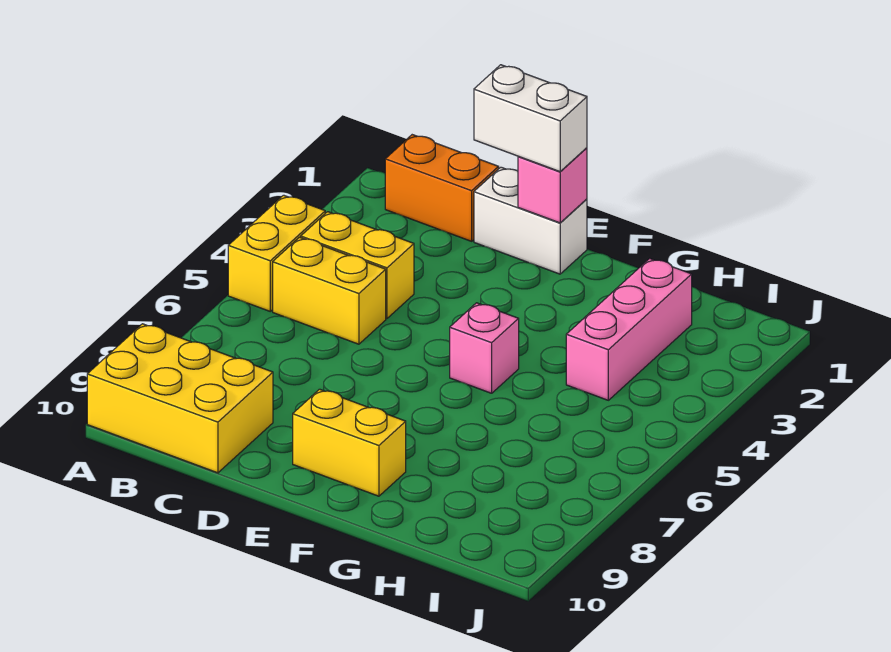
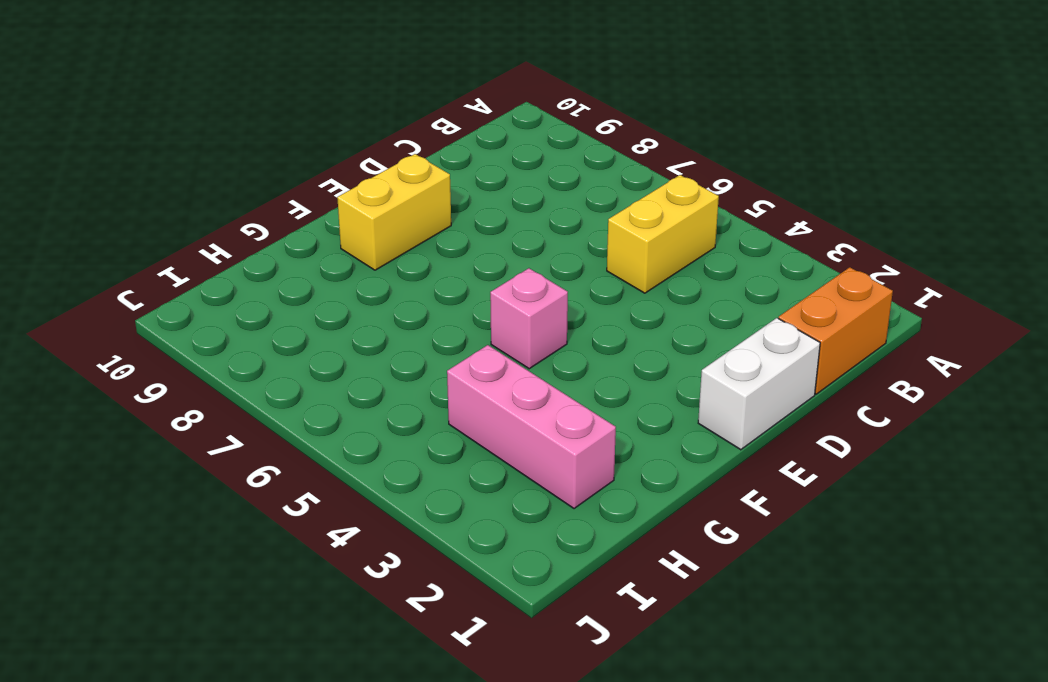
none -> yellow brick A4:A5 level 1
none -> yellow brick A9:C10 level 1

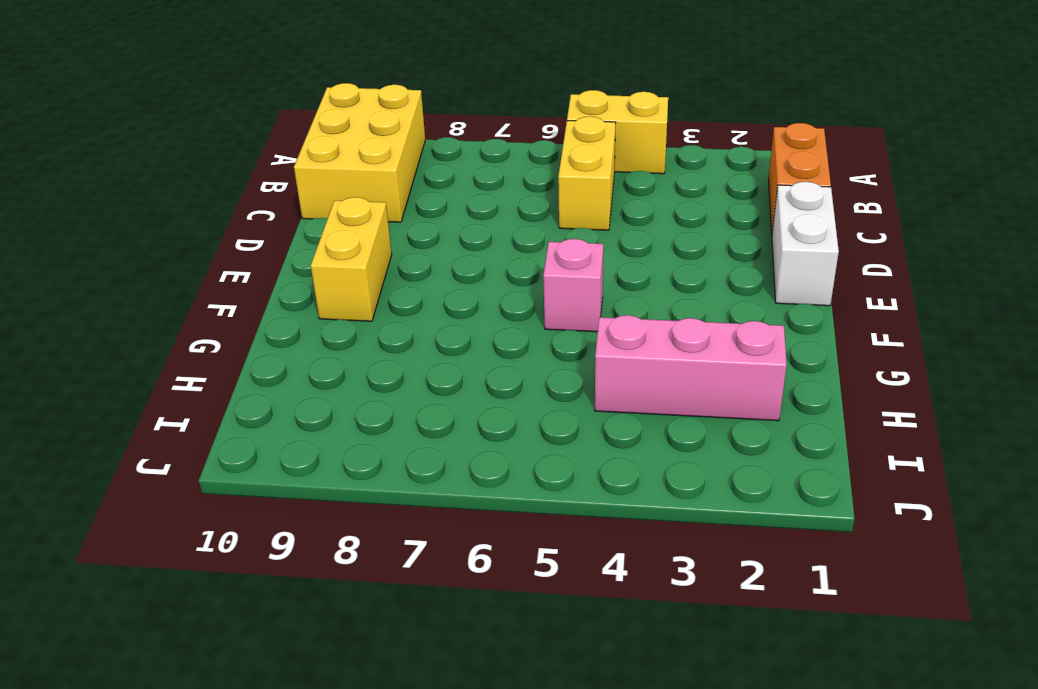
none -> yellow brick B4:C4 level 1
none -> pink brick E1 level 2

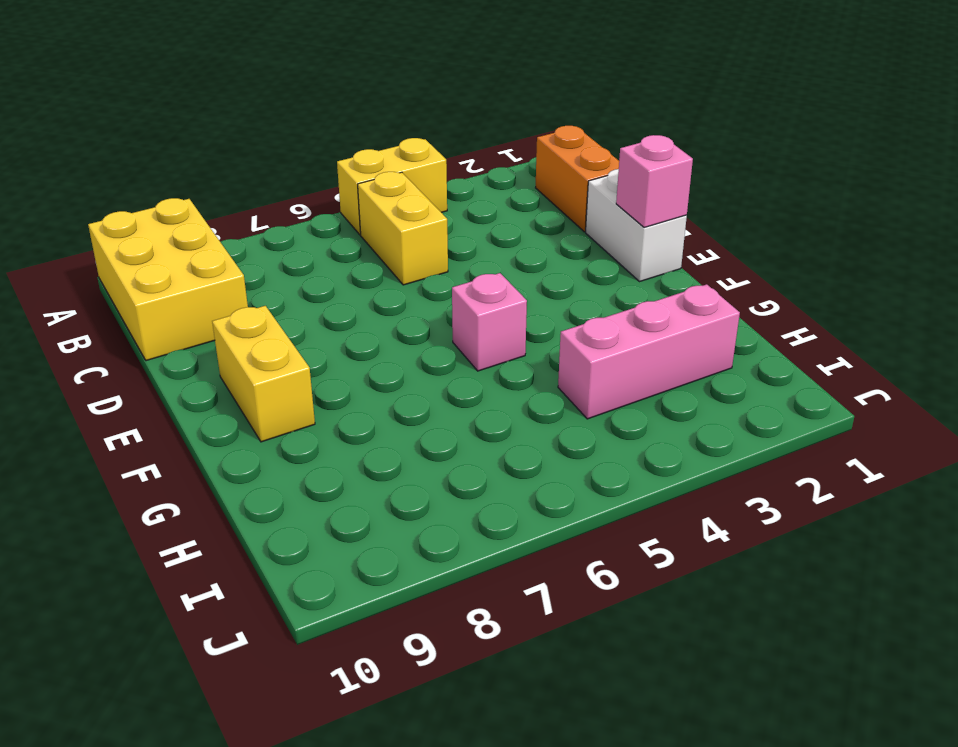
none -> yellow brick B4:C4 level 1
none -> white brick D1:E1 level 3

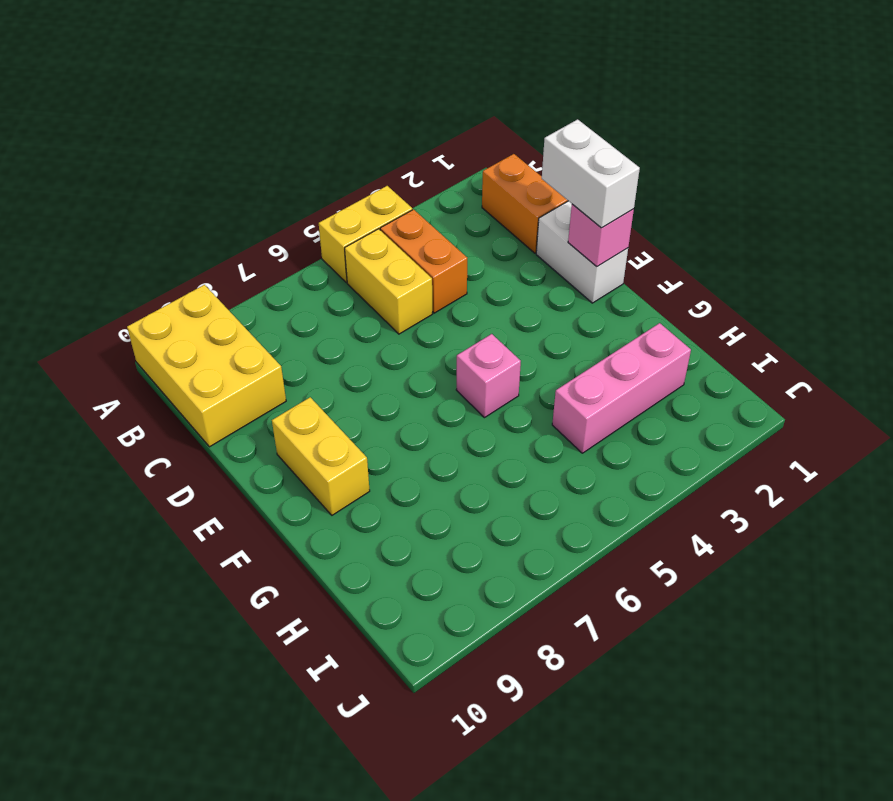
orange brick B4:C4 level 1 -> yellow brick B4:C4 level 1

